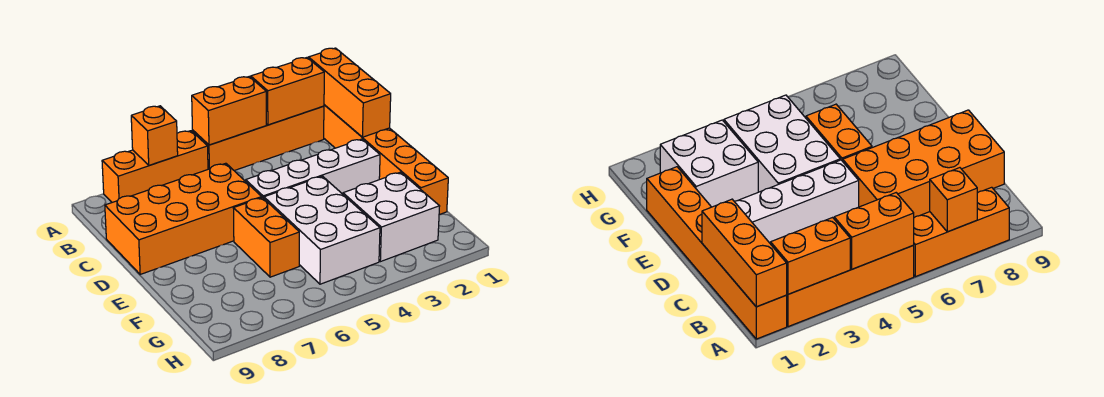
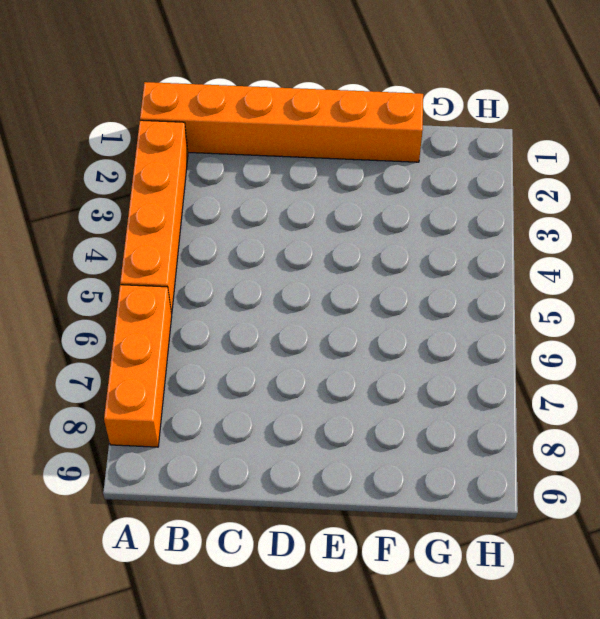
none -> orange brick C6:D9 level 1
none -> white brick D2:D5 level 1
none -> white brick E4:G5 level 1

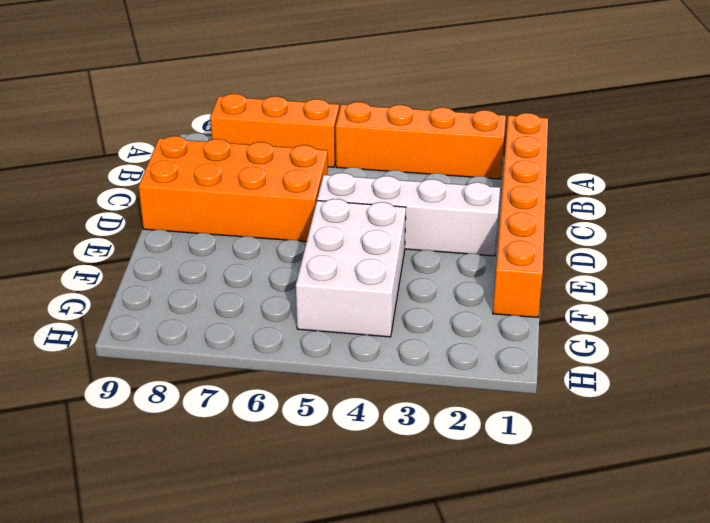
none -> orange brick E6:F6 level 1
none -> white brick F2:G3 level 1
none -> orange brick A1:C1 level 2

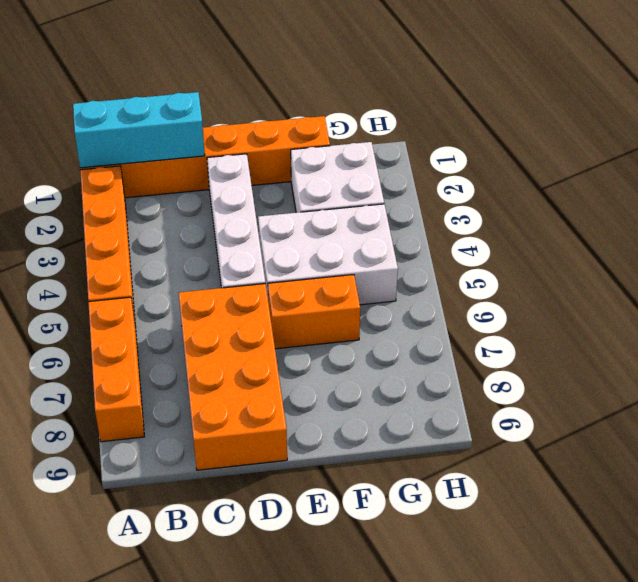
cyan brick A1:C1 level 2 -> orange brick A1:C1 level 2
none -> orange brick A2:A3 level 2
none -> orange brick A4:A5 level 2
none -> orange brick A7 level 2

